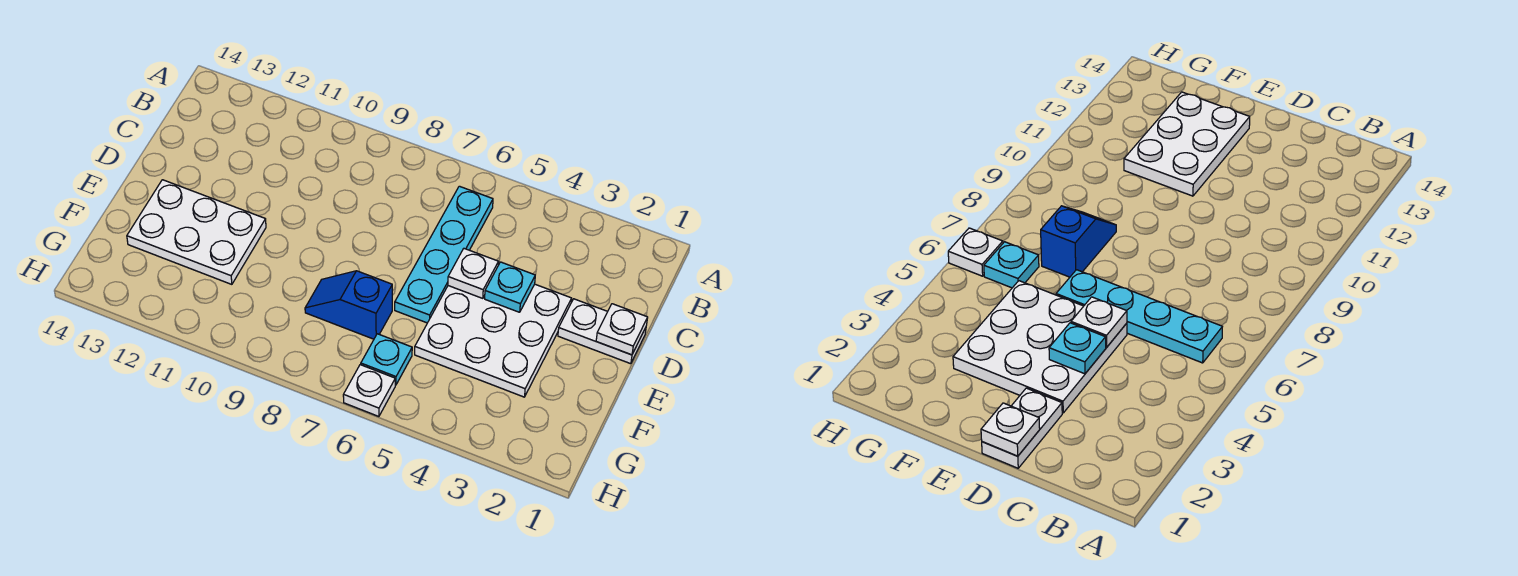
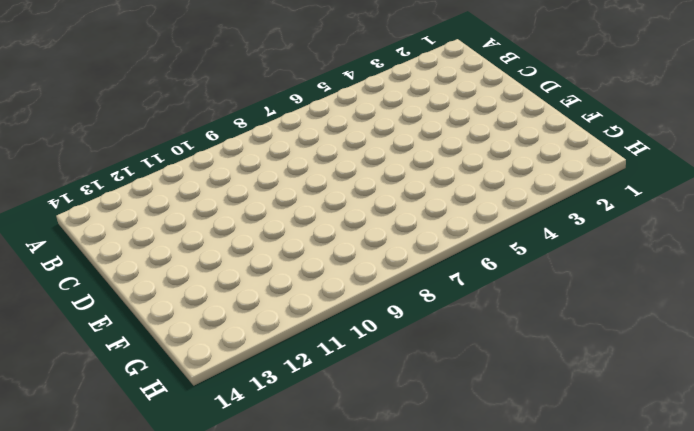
none -> cyan plate B6:E6 level 1
none -> white plate D1:D2 level 1

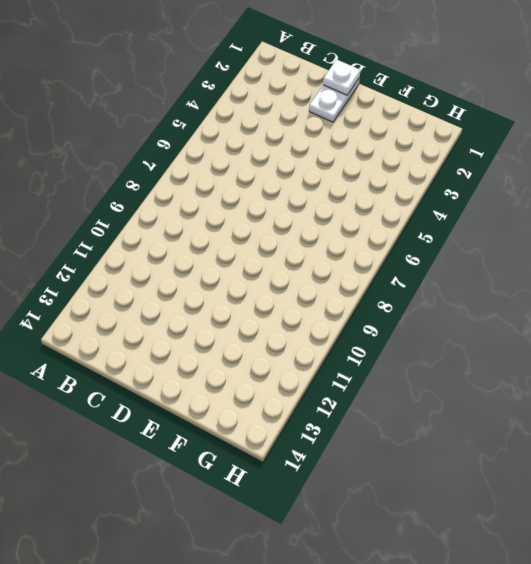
none -> cyan plate B6:E6 level 1
none -> white plate D3:F5 level 1

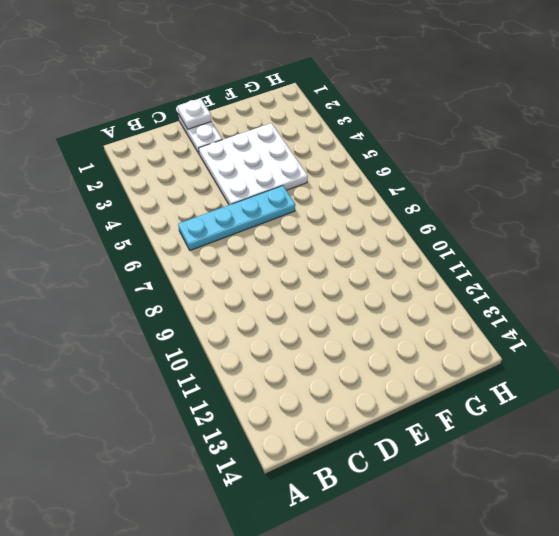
none -> white plate E11:F13 level 1
none -> blue slope F7:F8 level 1 top 7

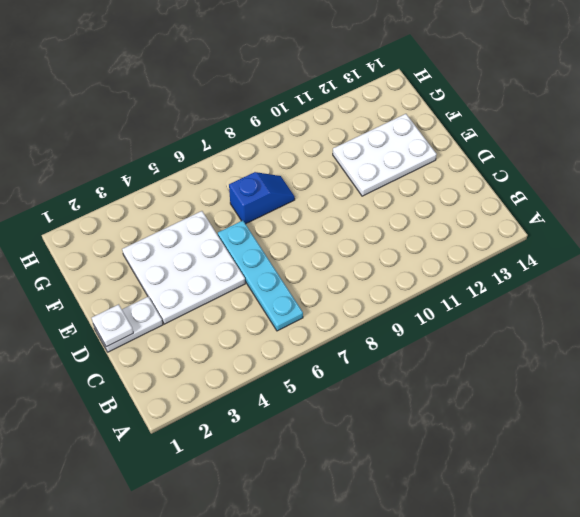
none -> cyan plate G6 level 1
none -> white plate H6 level 1

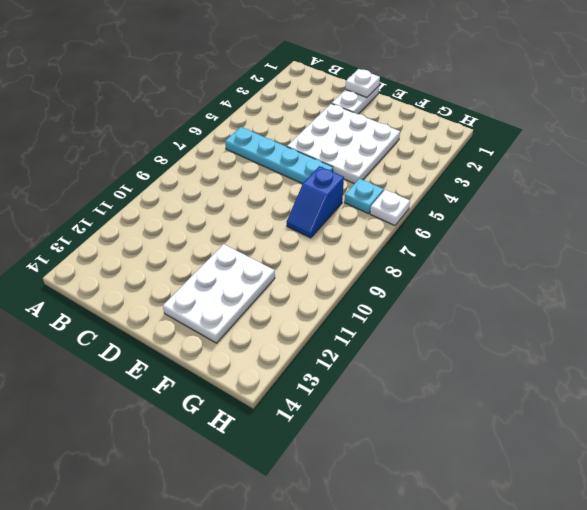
none -> cyan plate D4 level 2
none -> white plate D5 level 2

